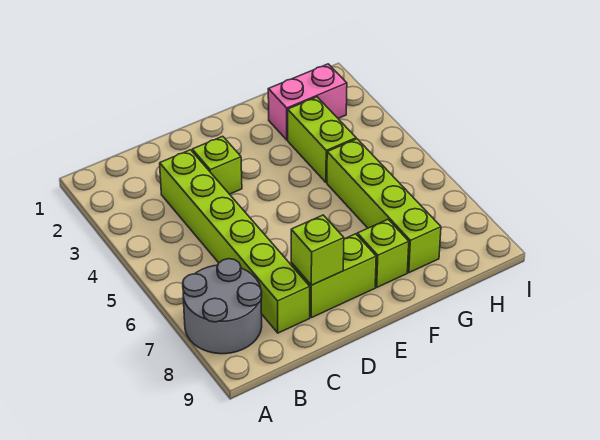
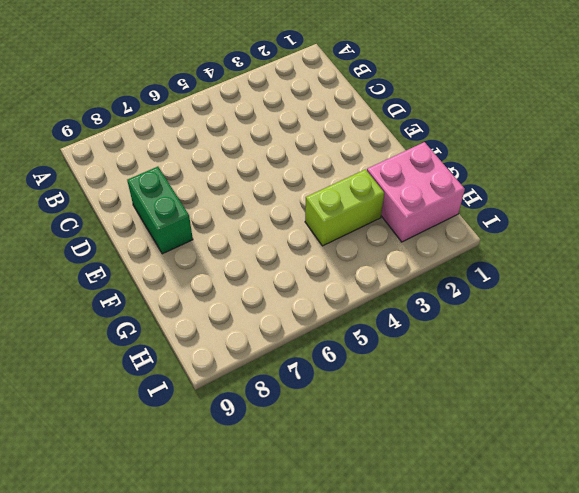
green brick D8:E8 level 1 -> lime brick D8:E8 level 1
pink brick G1:H2 level 1 -> pink brick G2:H2 level 1
none -> grey round brick A7:B8 level 1
none -> lime brick C3:C8 level 1

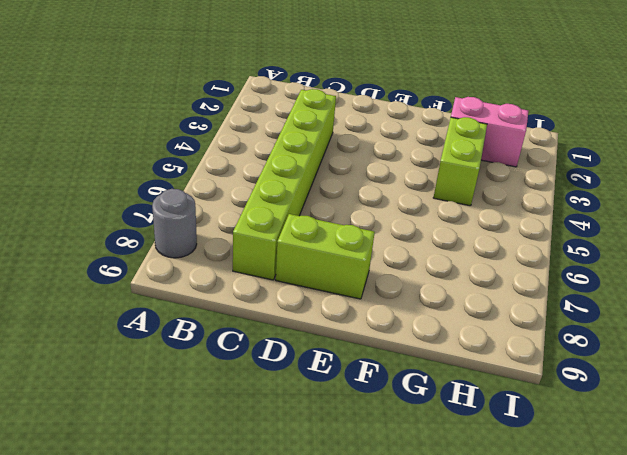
grey round brick A8 level 1 -> grey round brick A7:B8 level 1
none -> lime brick D3 level 1
none -> lime brick F8 level 1

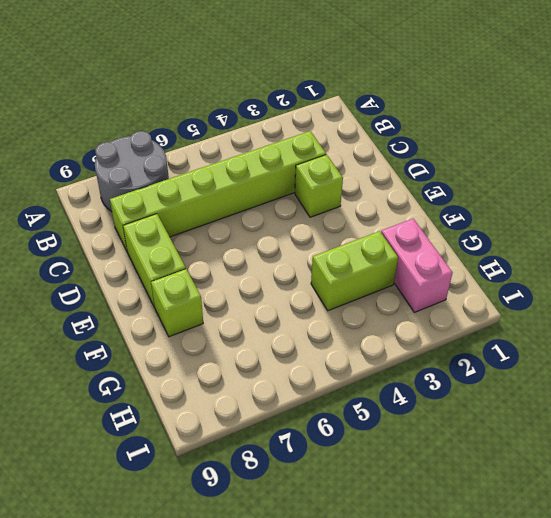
none -> lime brick G5:G8 level 1
none -> lime brick D8 level 2

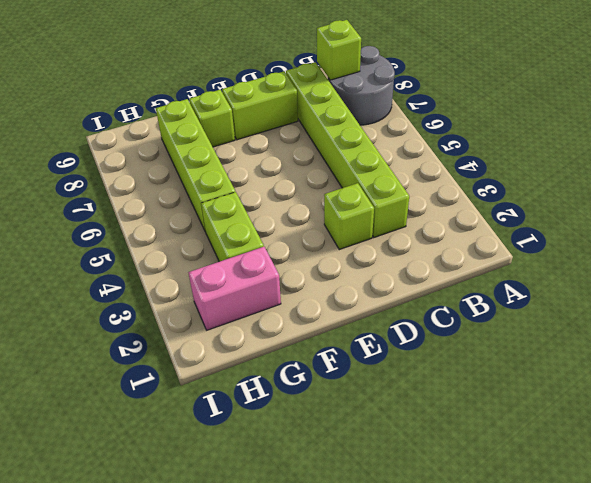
lime brick B8 level 2 -> lime brick D8 level 2

